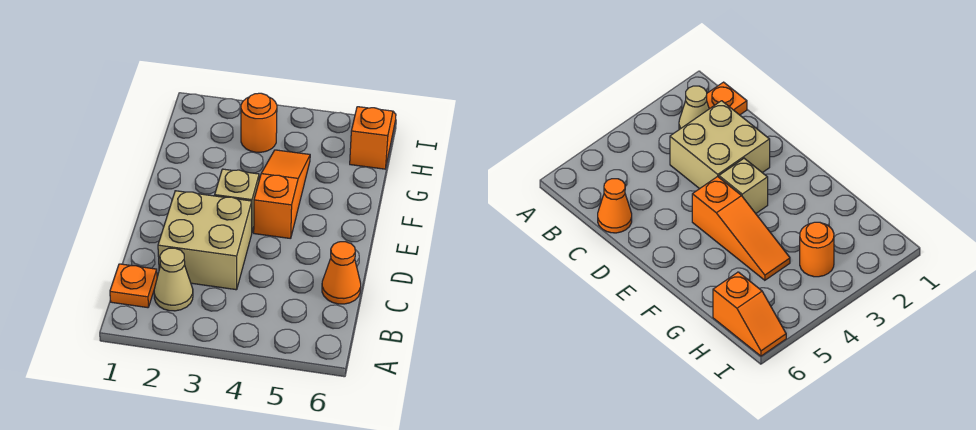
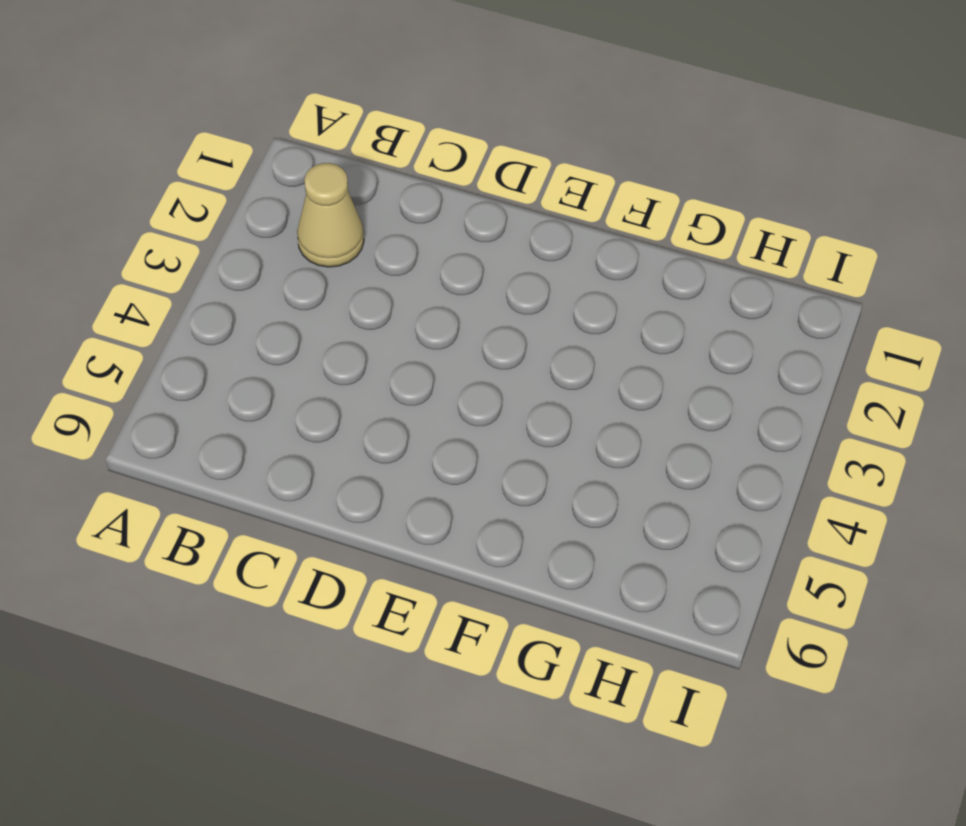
none -> orange plate B1 level 1
none -> tan brick C2:D3 level 1

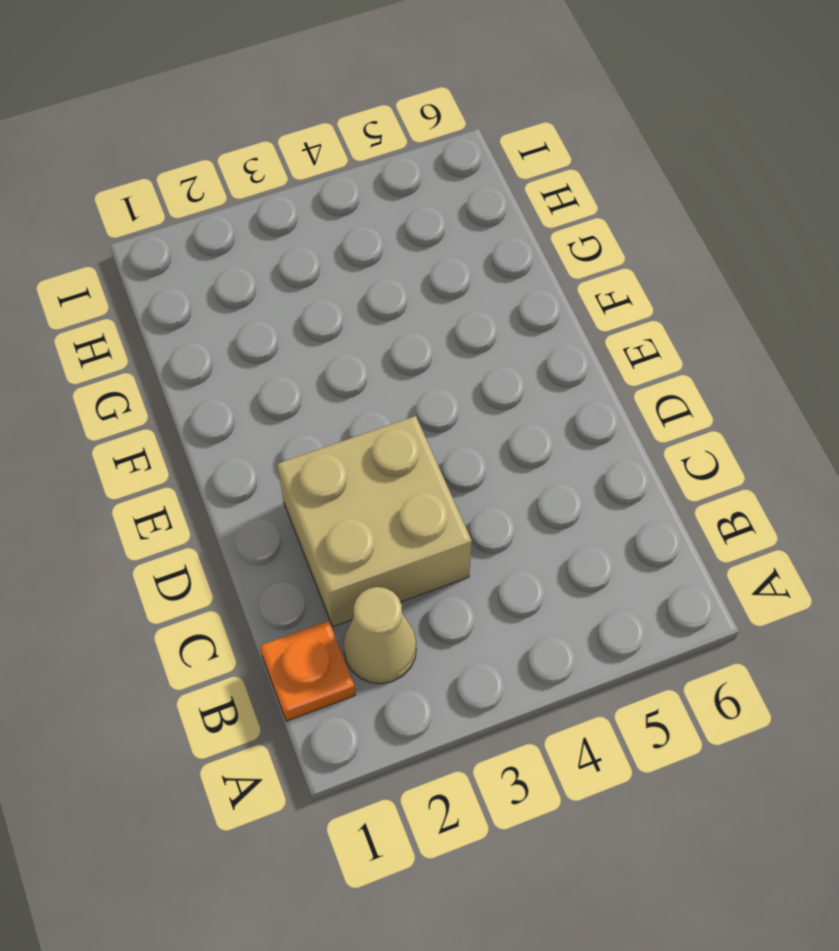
none -> orange cone C6 level 1
none -> tan brick E3 level 1

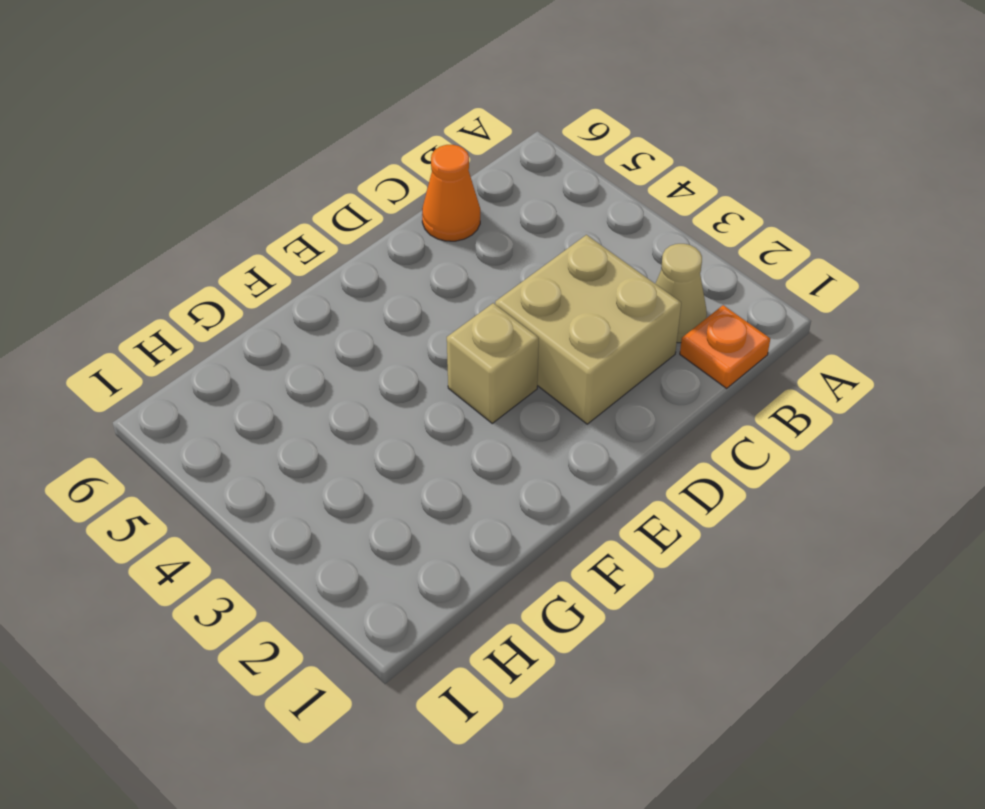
none -> orange slope E4:G4 level 1 top E
none -> orange round brick H3 level 1

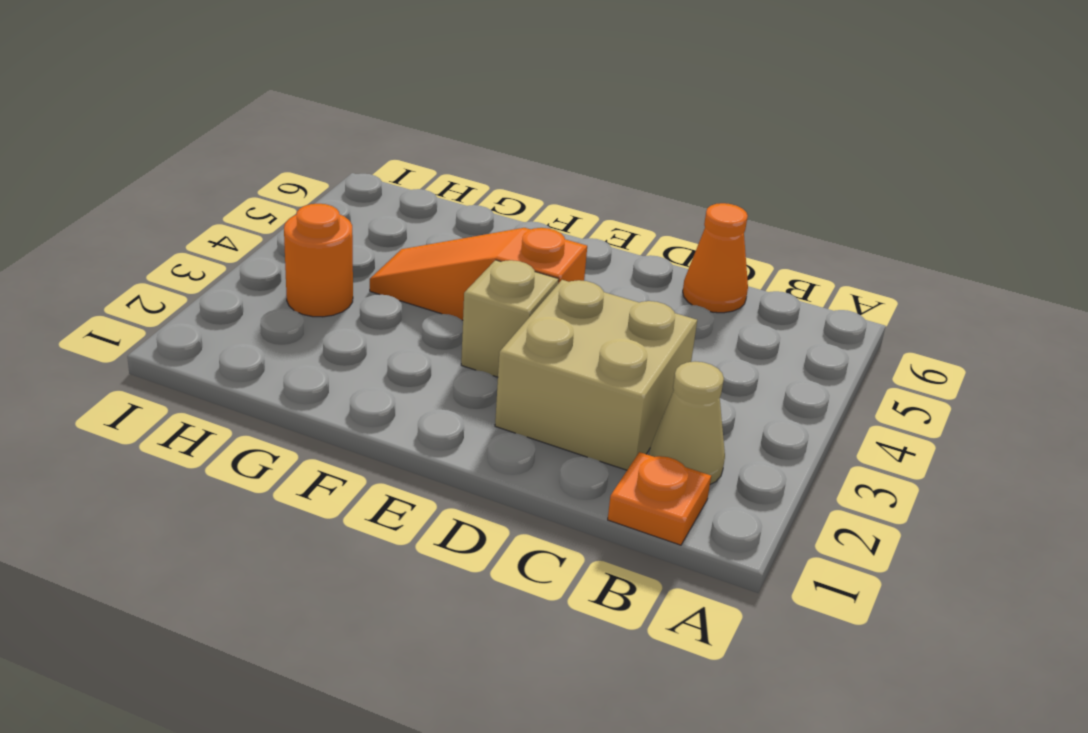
none -> orange slope H6:I6 level 1 top H

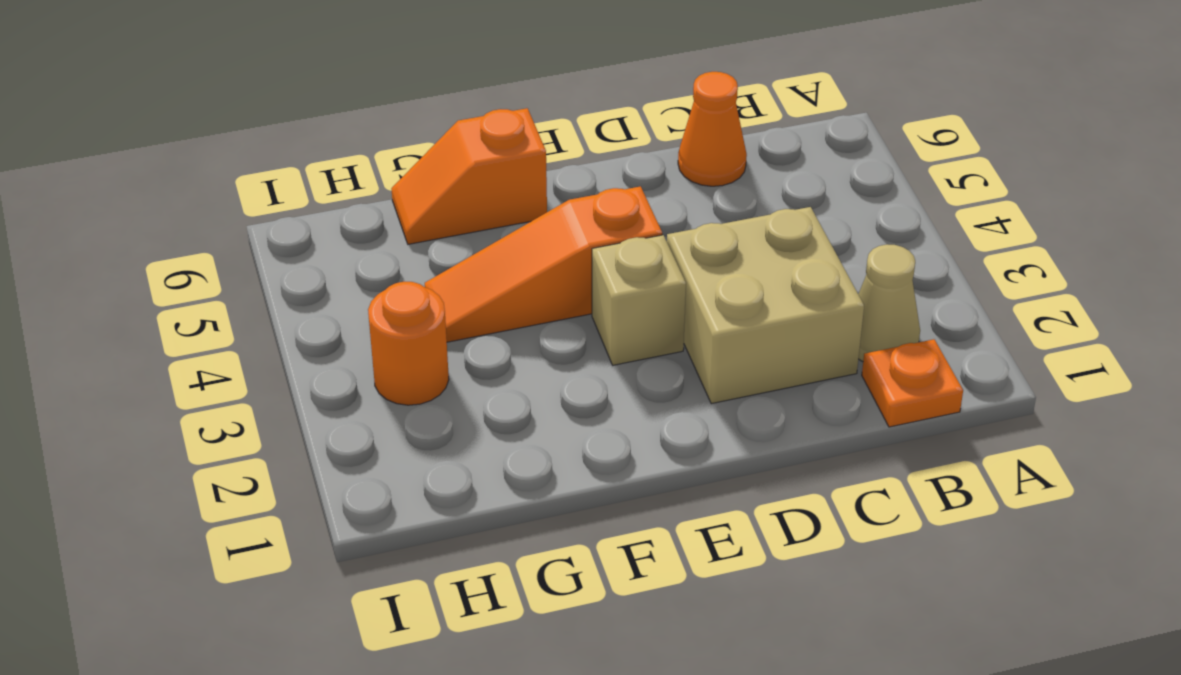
orange slope F6:G6 level 1 top F -> orange slope H6:I6 level 1 top H

